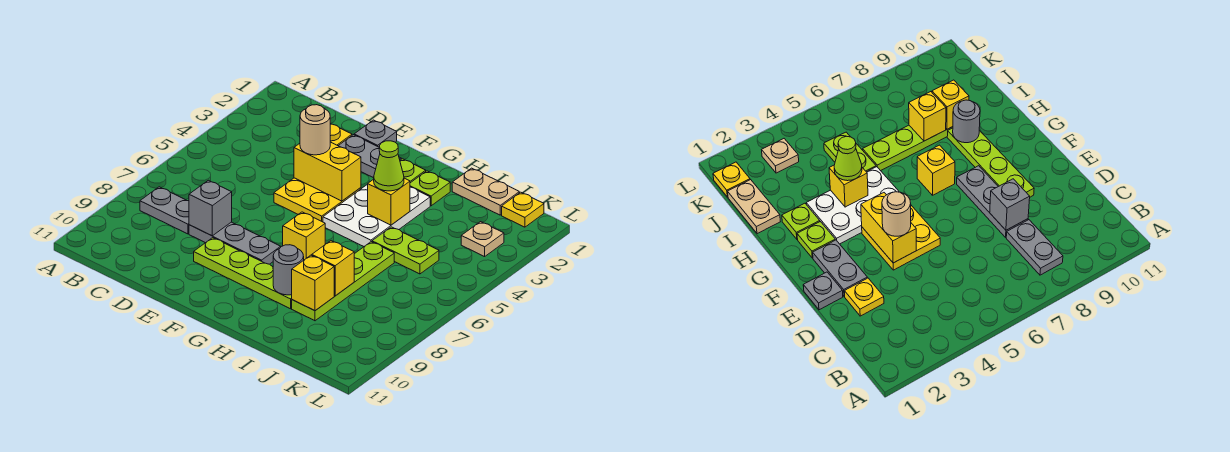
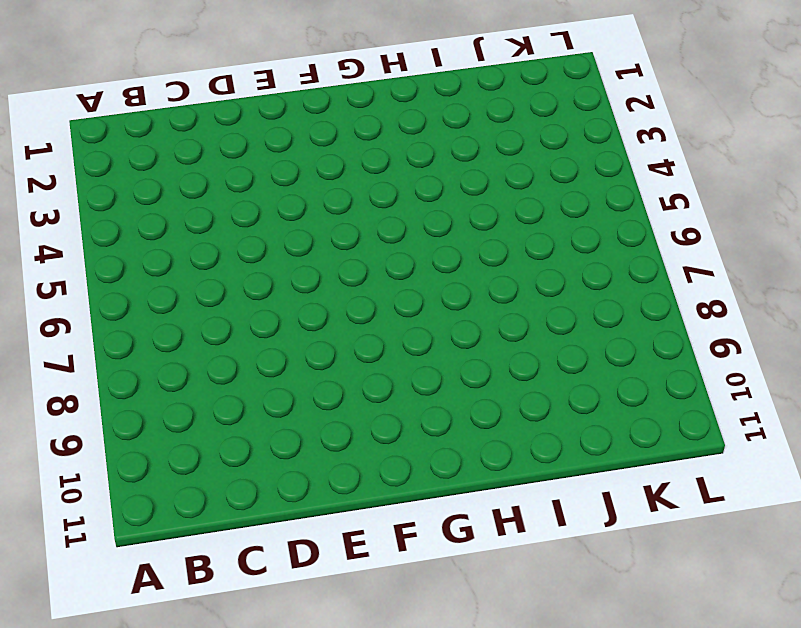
none -> grey plate B8:C8 level 1
none -> yellow plate D2 level 1
none -> grey plate D8:F8 level 1

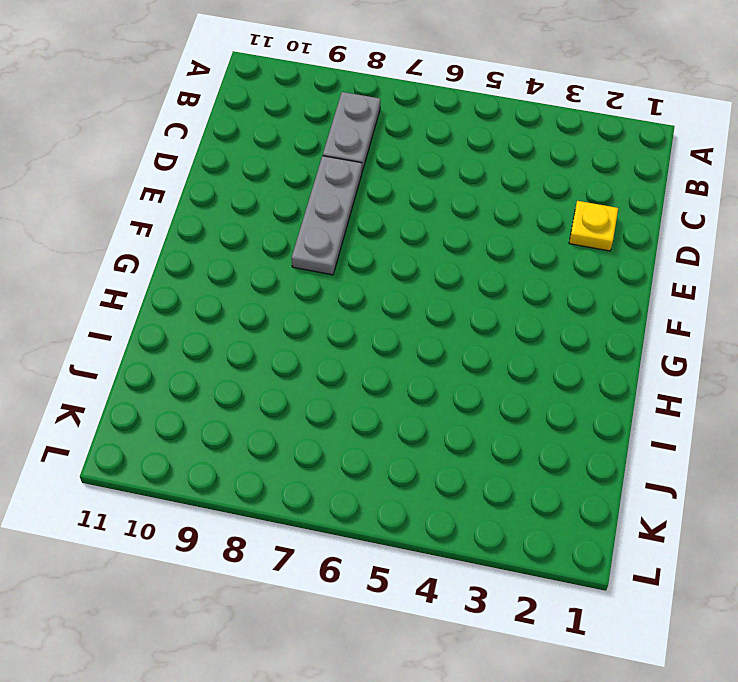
none -> grey plate E1 level 1
none -> grey plate E2:F2 level 1
none -> yellow plate E4:F5 level 1

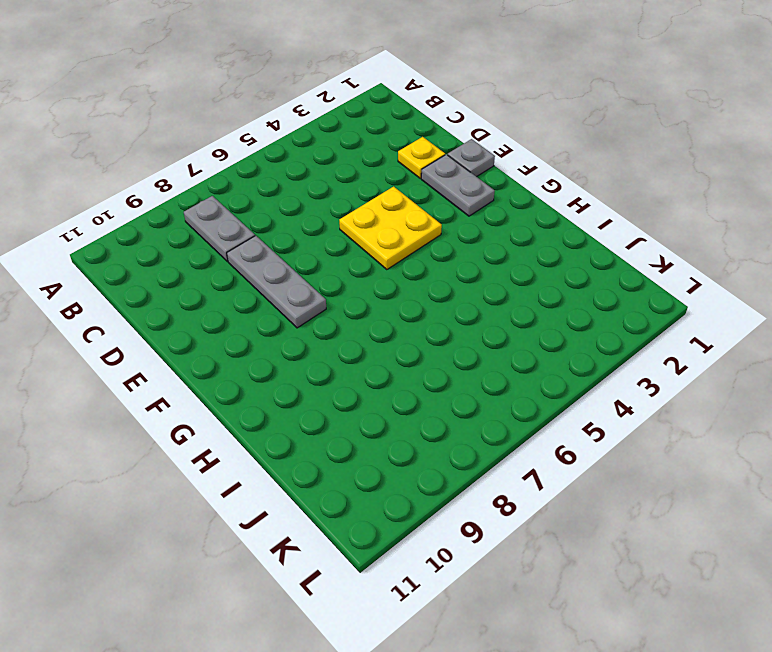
none -> lime plate E9:H9 level 1
none -> lime plate G2 level 1
none -> white plate G3:H5 level 1

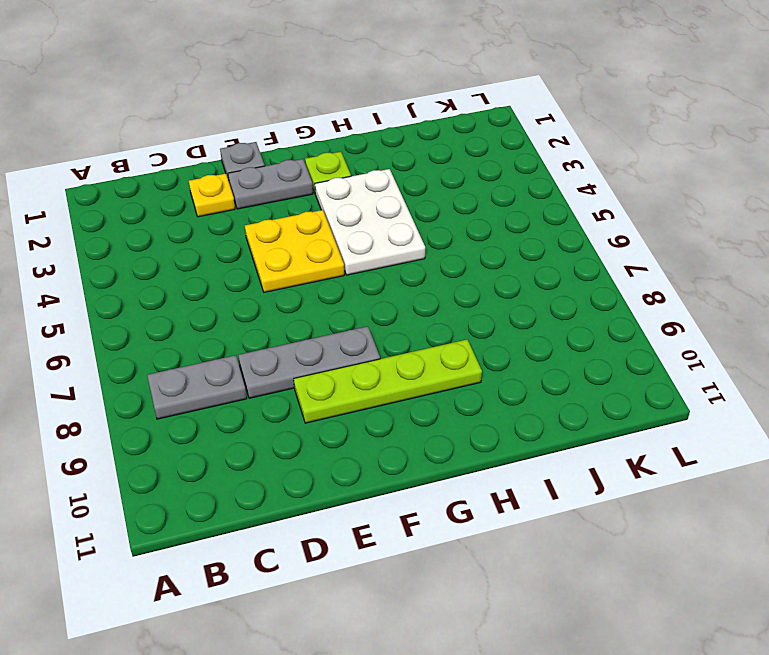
none -> yellow brick G7 level 1
none -> lime plate H2 level 1
none -> tan plate I1:J1 level 1

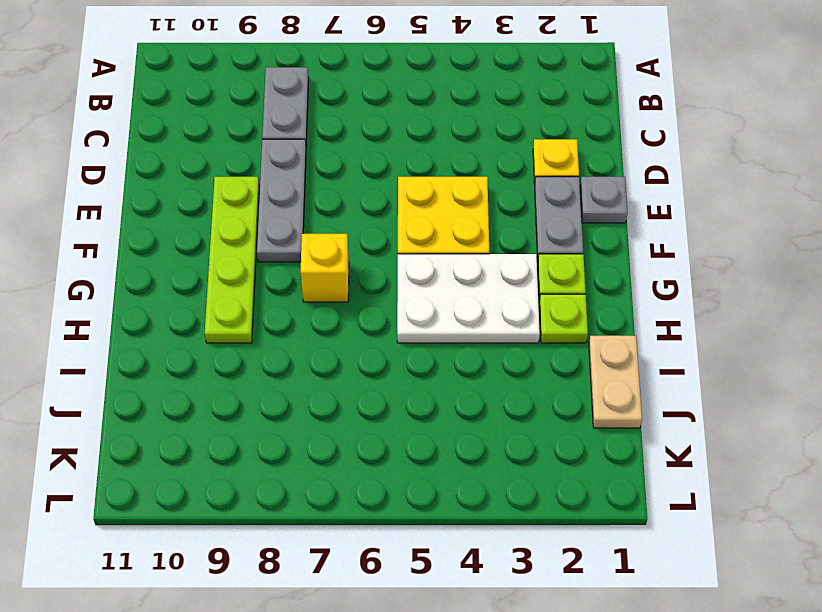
none -> lime plate I5:J5 level 1
none -> lime plate I6:I9 level 1
none -> yellow plate K1 level 1

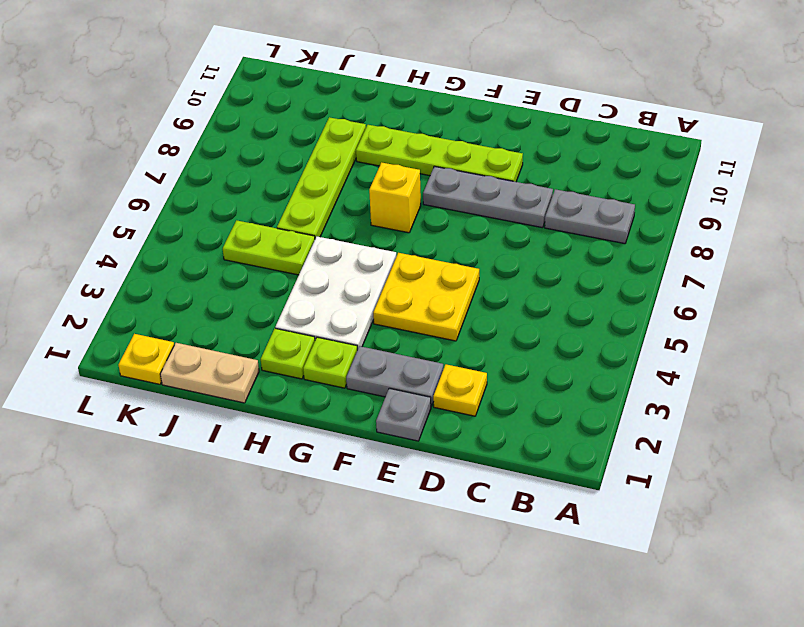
none -> tan plate K3 level 1
none -> grey brick D8 level 2
none -> yellow brick E4:F4 level 2

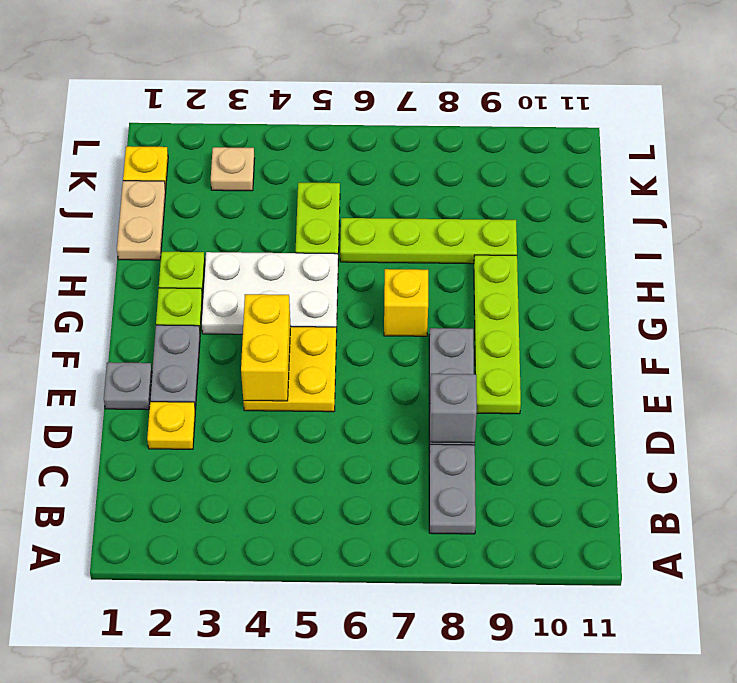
none -> yellow brick H4 level 2
none -> grey round brick H9 level 2
none -> yellow brick I8 level 2

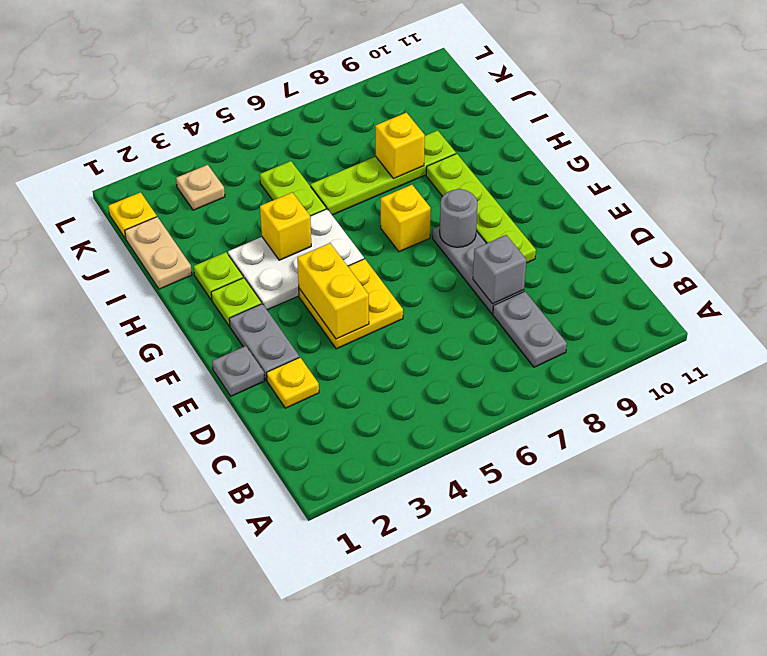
grey round brick F8 level 2 -> grey round brick H9 level 2
none -> yellow brick I9 level 2
none -> tan round brick E4 level 3
none -> lime cone H4 level 3

